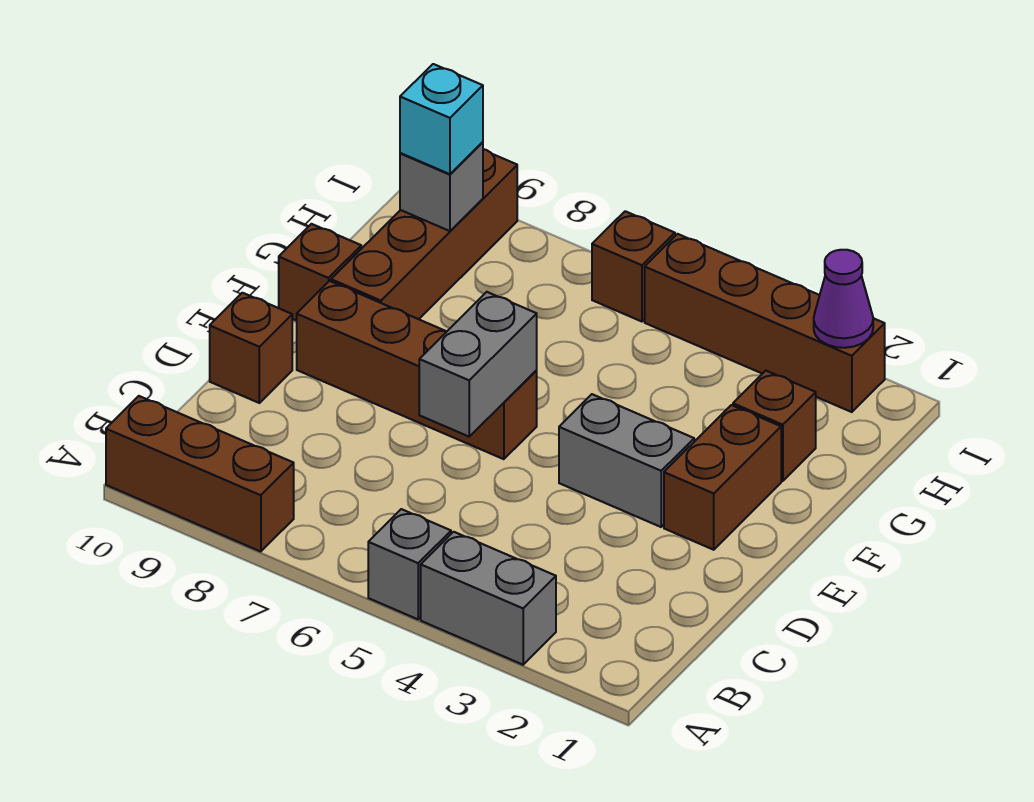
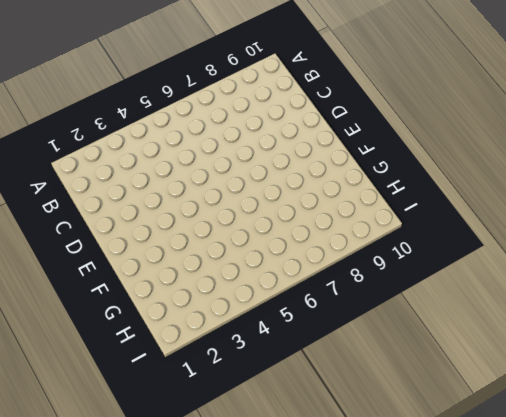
none -> grey brick A3:A4 level 1
none -> grey brick A5 level 1
none -> brown brick A8:A10 level 1

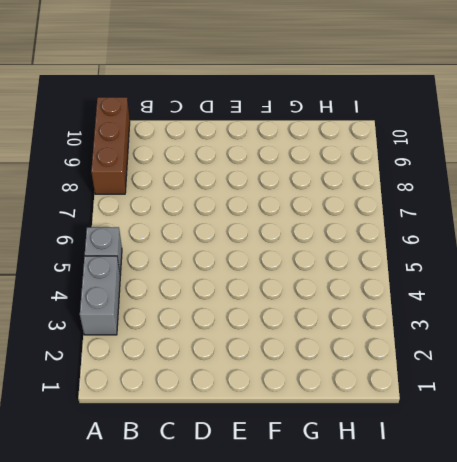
none -> brown brick D10 level 1
none -> brown brick E2:F2 level 1
none -> grey brick E3:E4 level 1

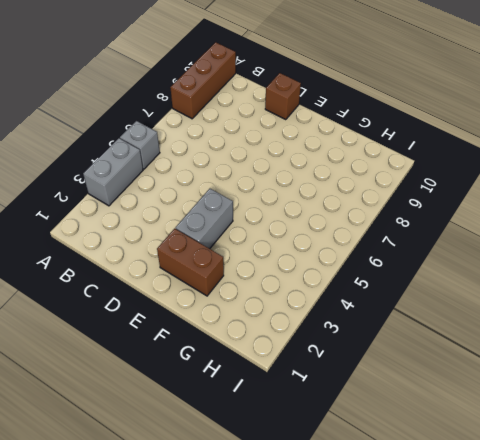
none -> brown brick E6:E9 level 1
none -> brown brick F9:I9 level 1
none -> brown brick F10 level 1

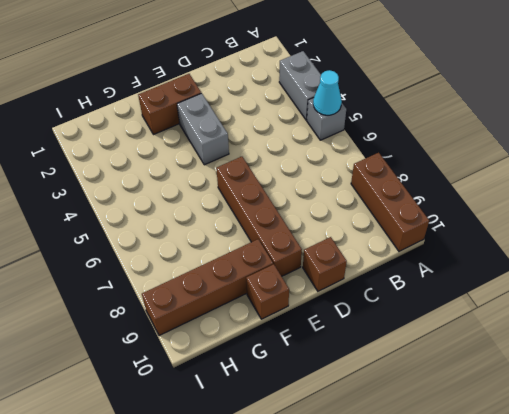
cyan cone A5 level 2 -> none
none -> brown brick G2 level 1
none -> brown brick I2:I5 level 1
none -> brown brick I6 level 1

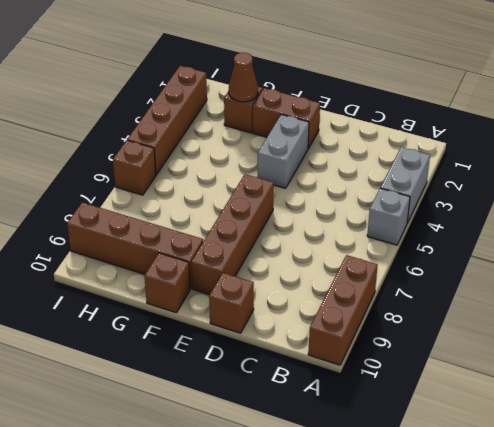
brown cone G2 level 2 -> none
none -> grey brick D6:E6 level 2
none -> grey brick H9 level 2
none -> purple cone I2 level 2

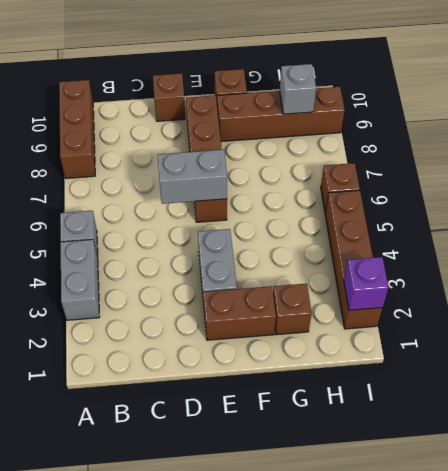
purple brick I2 level 2 -> purple cone I2 level 2
none -> cyan brick H9 level 3

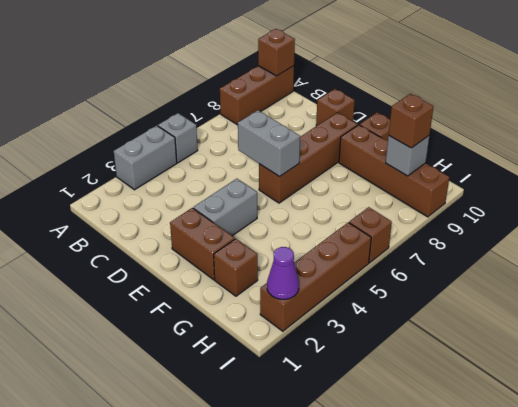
brown brick A10 level 2 -> none
brown brick H9 level 3 -> cyan brick H9 level 3

